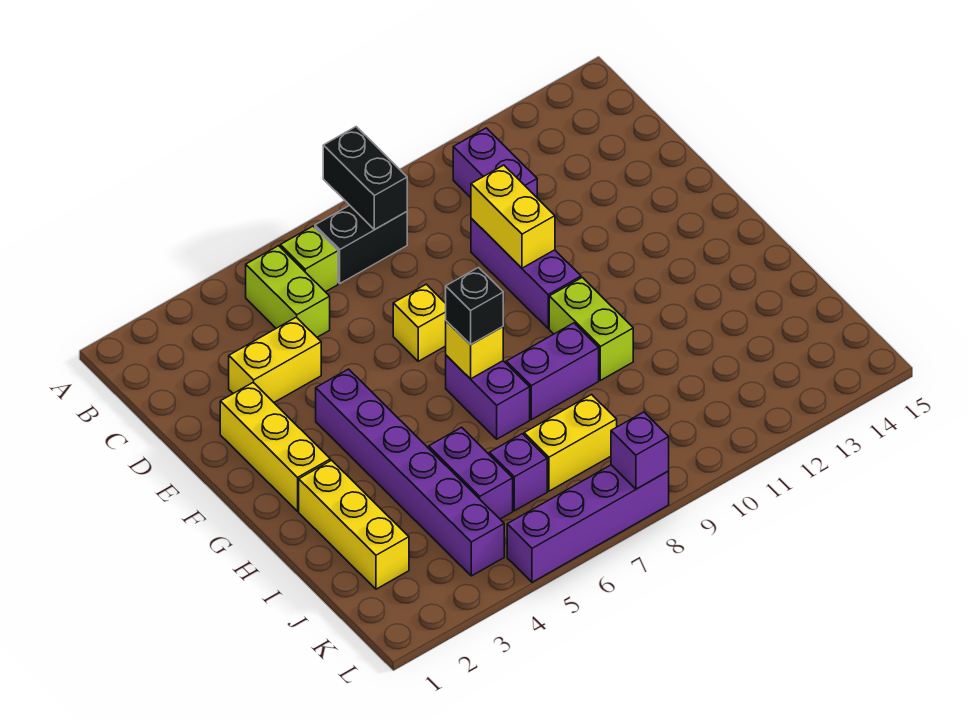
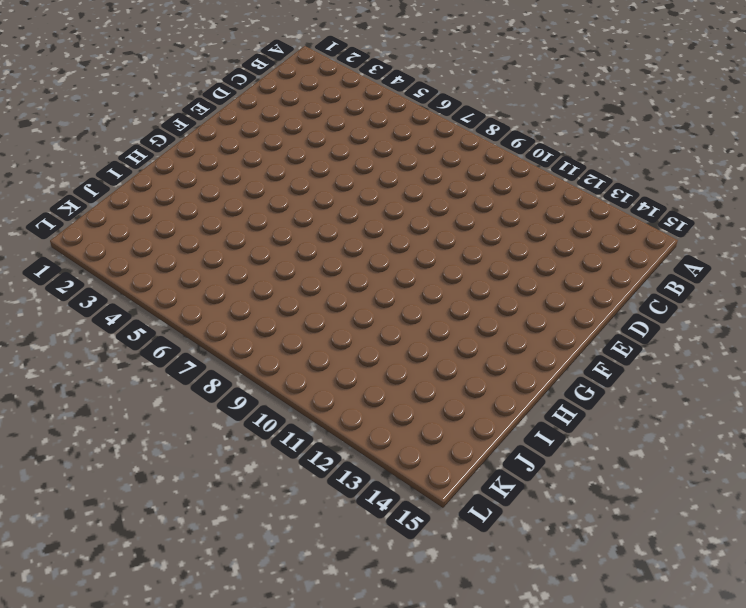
none -> lime brick B5:C5 level 1
none -> lime brick B6 level 1
none -> black brick B7:B8 level 1

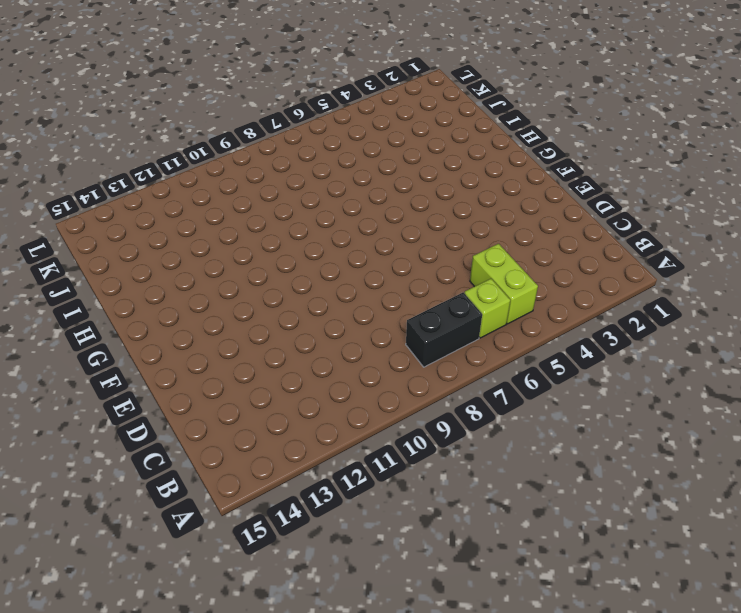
none -> purple brick B11:C11 level 1
none -> yellow brick D3:D4 level 1
none -> purple brick D10:F10 level 1

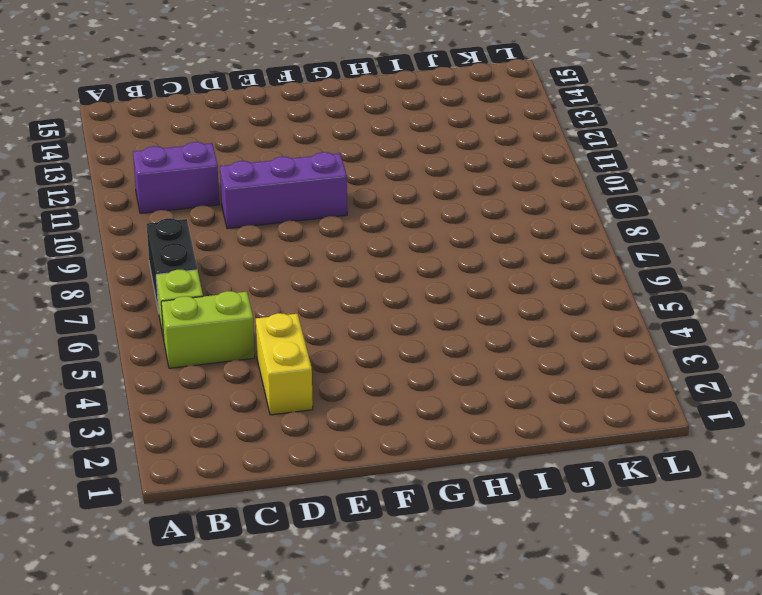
none -> yellow brick E2:G2 level 1
none -> yellow brick E7 level 1
none -> purple brick F4:K4 level 1

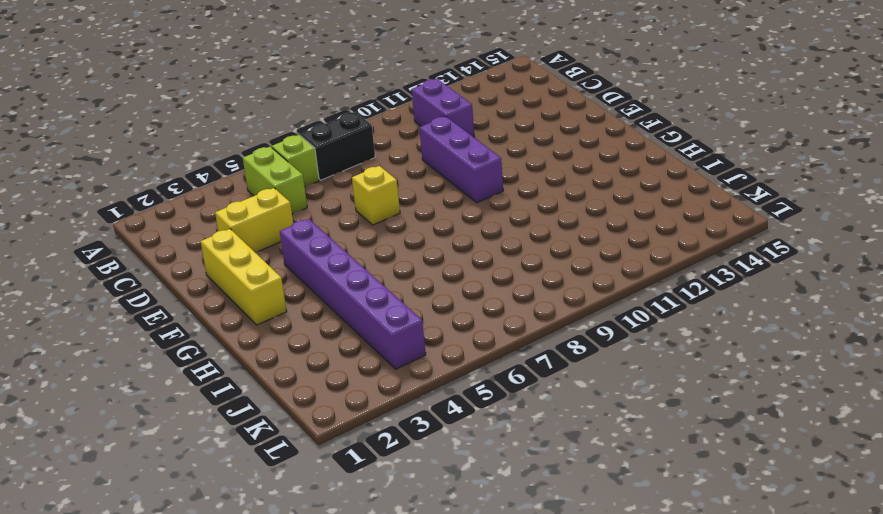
none -> purple brick G7:H7 level 1
none -> lime brick G10:H10 level 1
none -> yellow brick H2:J2 level 1

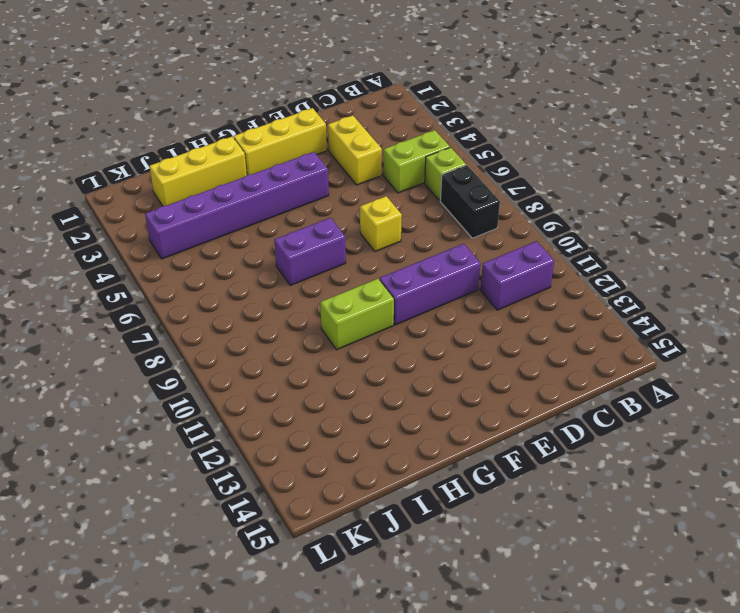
none -> purple brick H8:H9 level 1
none -> purple brick I5:J5 level 1
none -> purple brick J6 level 1

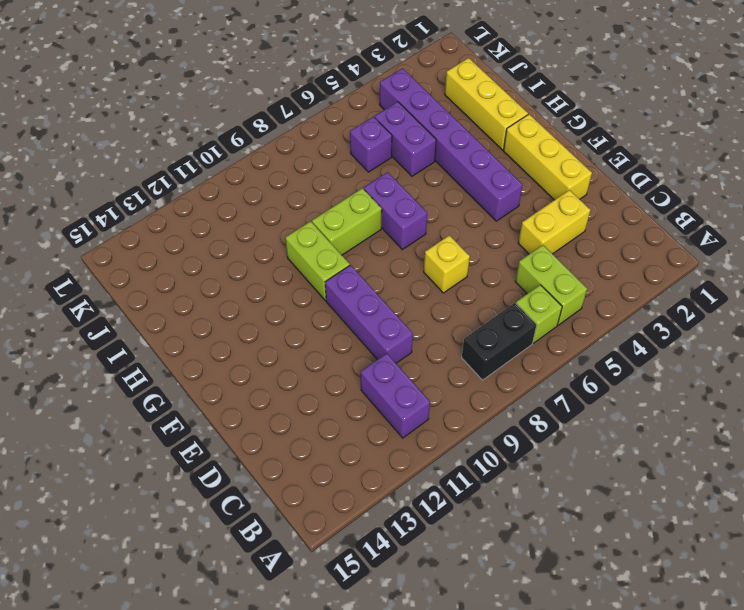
lime brick H8:H9 level 1 -> purple brick H8:H9 level 1
none -> yellow brick J7:J8 level 1
none -> purple brick L5:L8 level 1
none -> black brick A8:B8 level 2

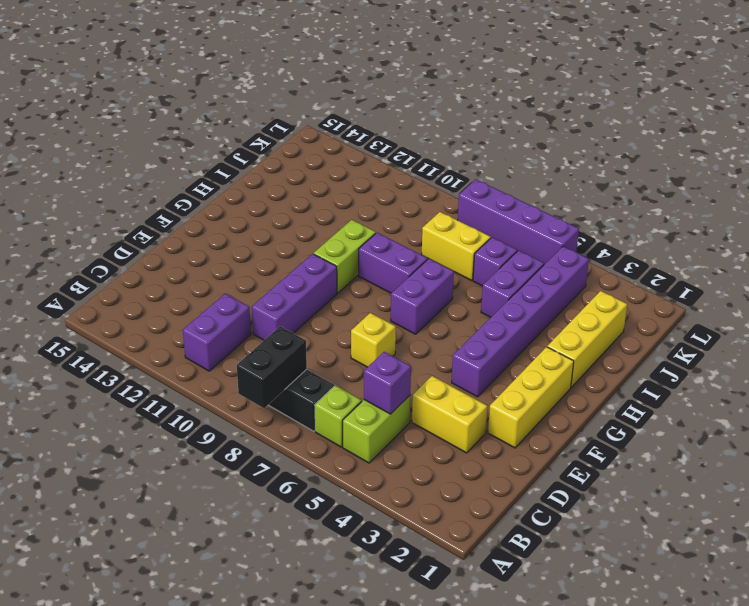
purple brick C5 level 2 -> purple brick L8 level 2
none -> yellow brick D10:E10 level 2
none -> yellow brick G7 level 2
none -> black brick G7 level 3

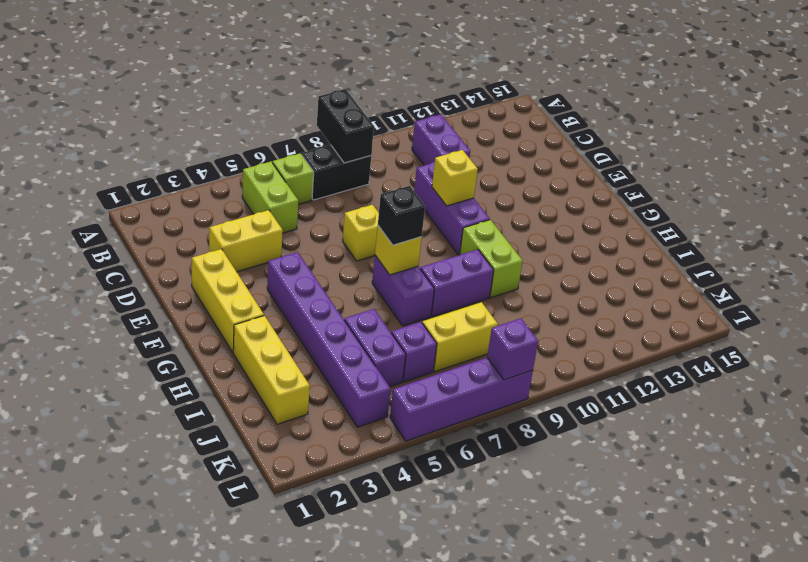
yellow brick E10 level 2 -> yellow brick D10:E10 level 2

